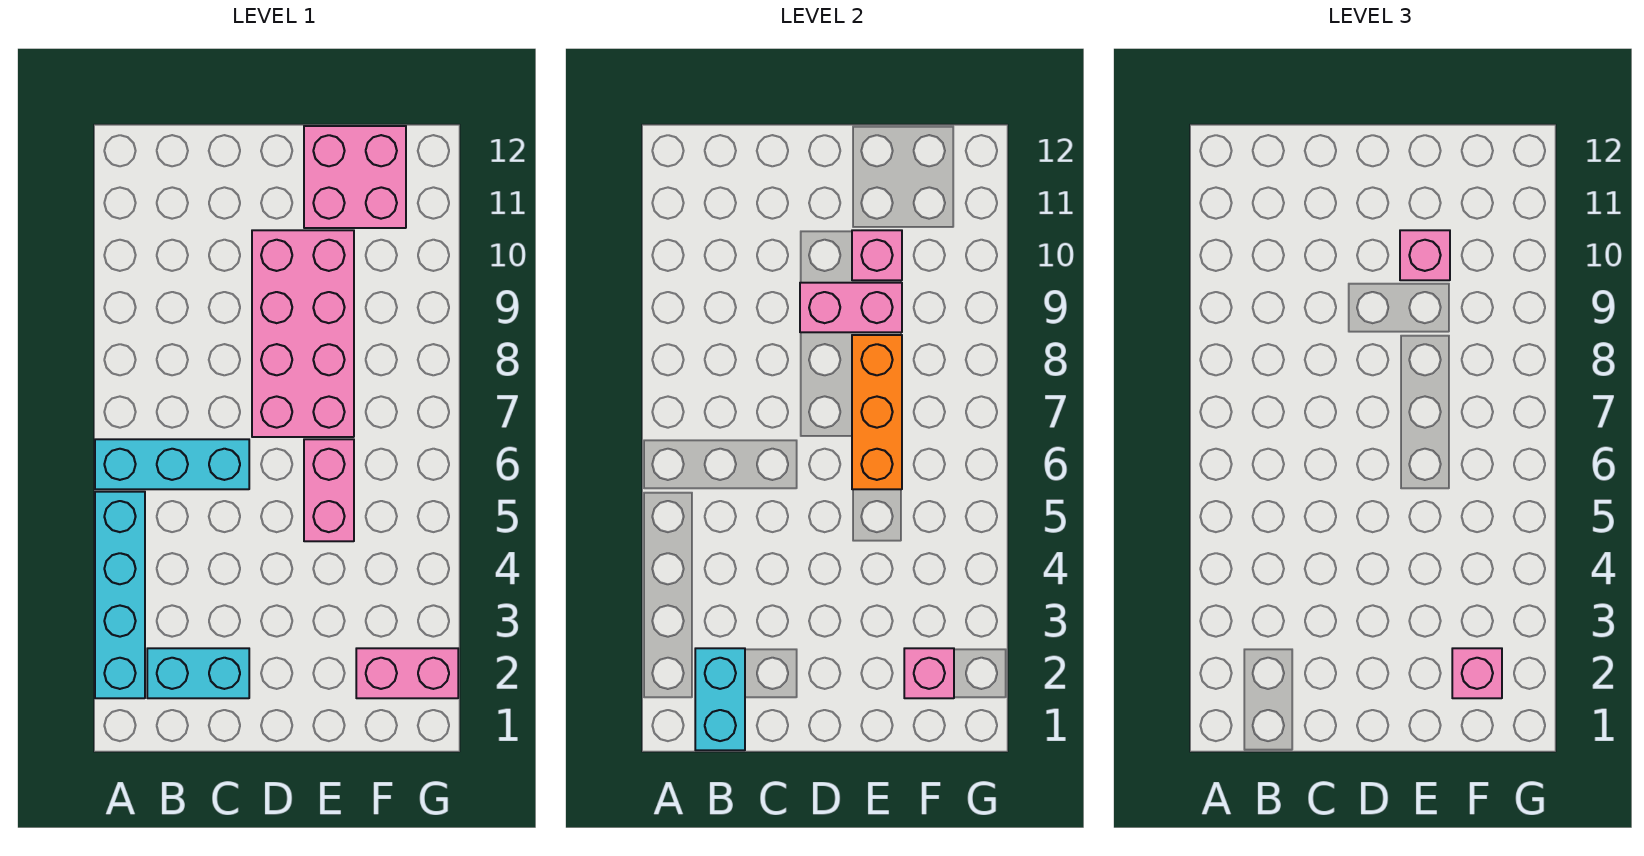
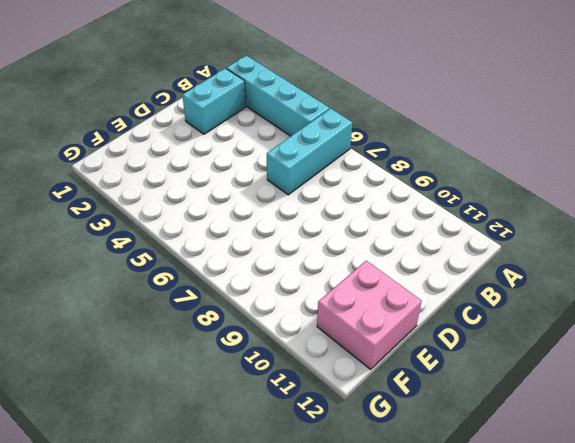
none -> pink brick D7:E10 level 1
none -> pink brick E5:E6 level 1
none -> pink brick F2:G2 level 1

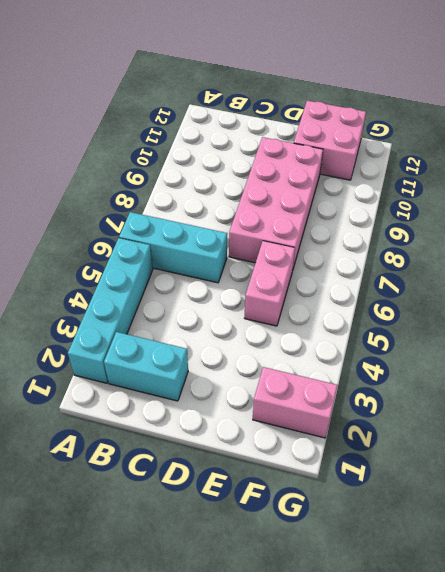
none -> cyan brick B1:B2 level 2
none -> pink brick D9:E9 level 2
none -> orange brick E6:E8 level 2

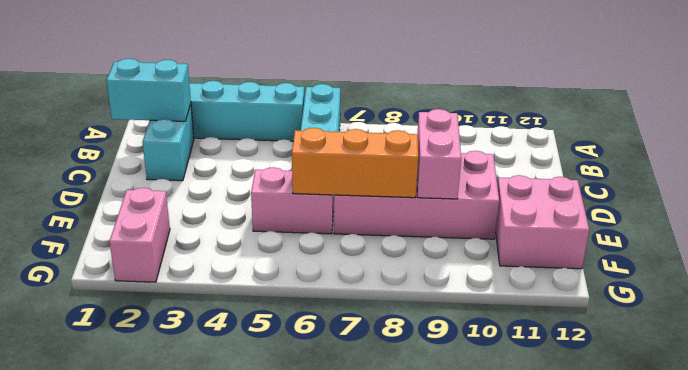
none -> pink brick E10 level 2
none -> pink brick F2 level 2
none -> pink brick E10 level 3

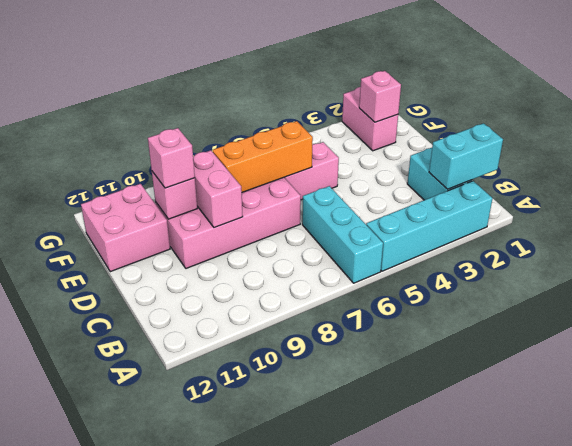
none -> pink brick F2 level 3

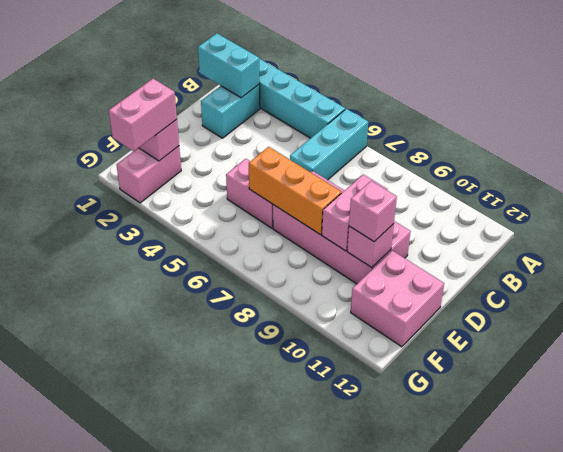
pink brick F2:G2 level 3 -> pink brick F2 level 3

